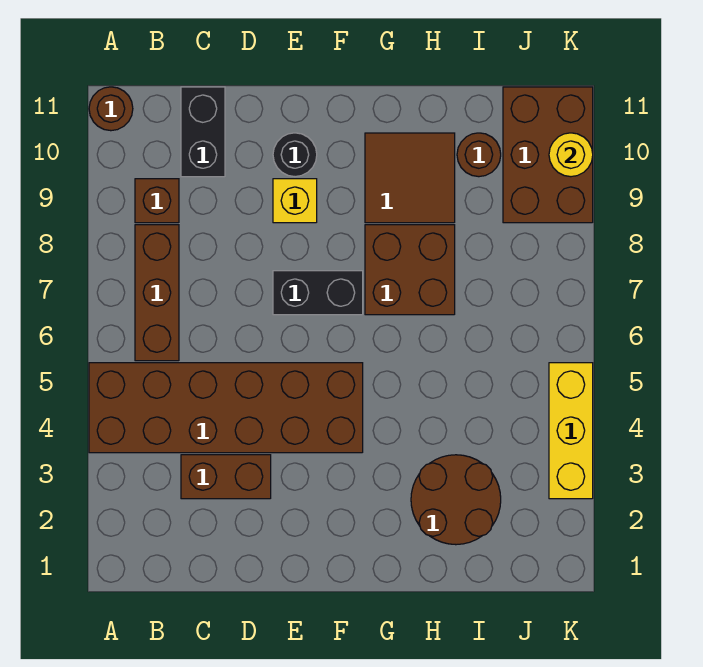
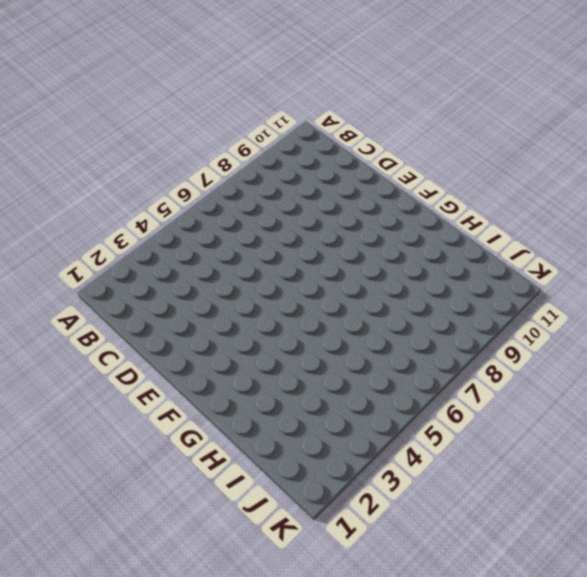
none -> brown brick A4:F5 level 1
none -> brown round brick A11 level 1
none -> brown brick B6:B8 level 1

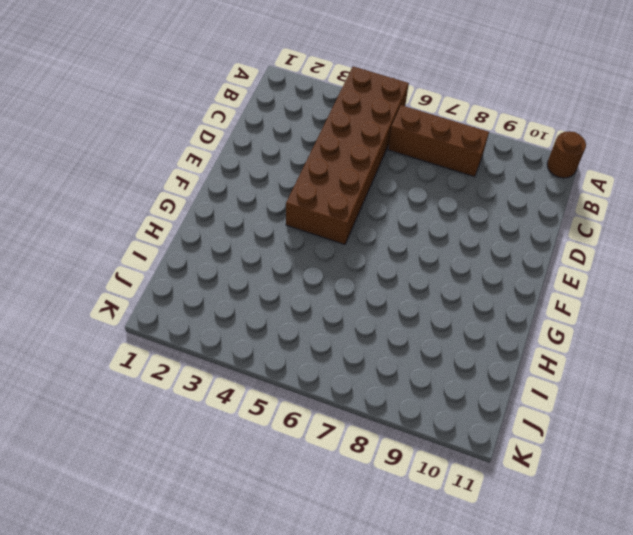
none -> brown brick B9 level 1
none -> brown brick C3:D3 level 1
none -> black brick C10:C11 level 1

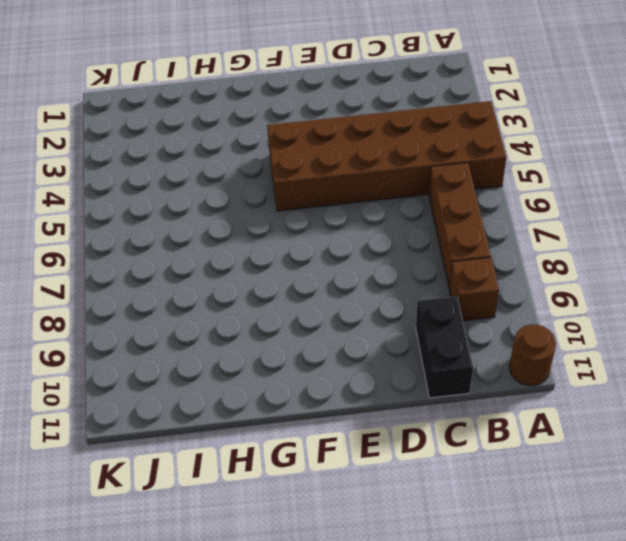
none -> brown brick C3:D3 level 1
none -> black brick E7:F7 level 1
none -> yellow brick E9 level 1

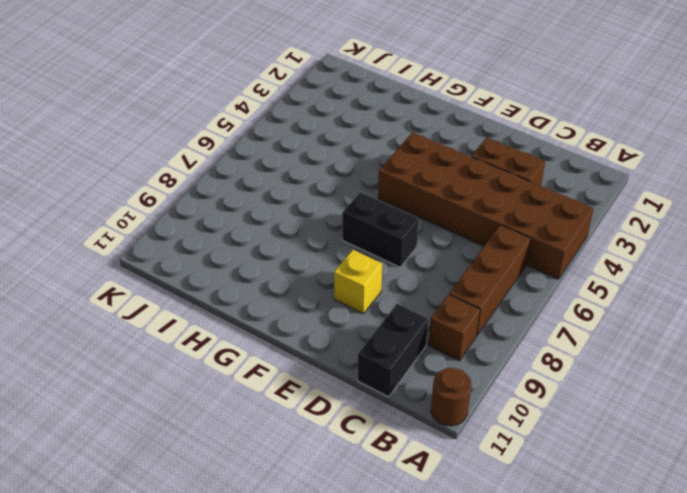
none -> black round brick E10 level 1
none -> brown brick G7:H8 level 1
none -> brown tile G9:H10 level 1

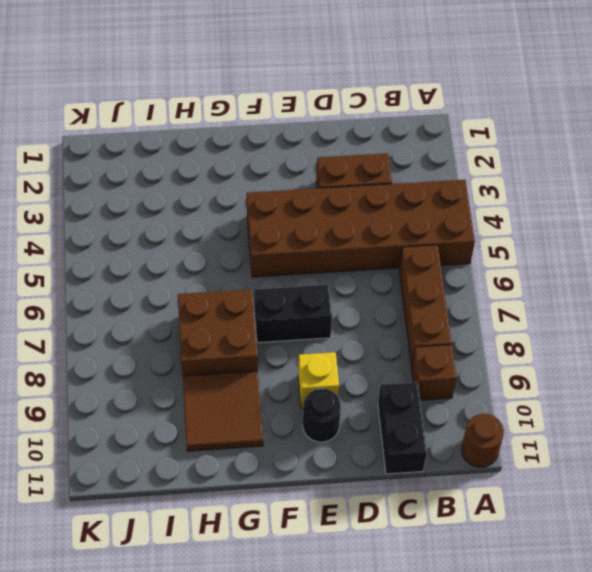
none -> brown round brick H2:I3 level 1
none -> brown round brick I10 level 1
none -> brown brick J9:K11 level 1

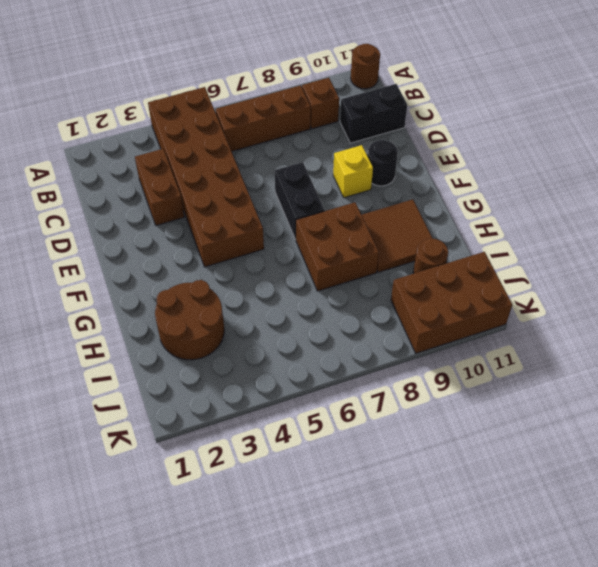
none -> yellow brick K3:K5 level 1
none -> yellow round brick K10 level 2

